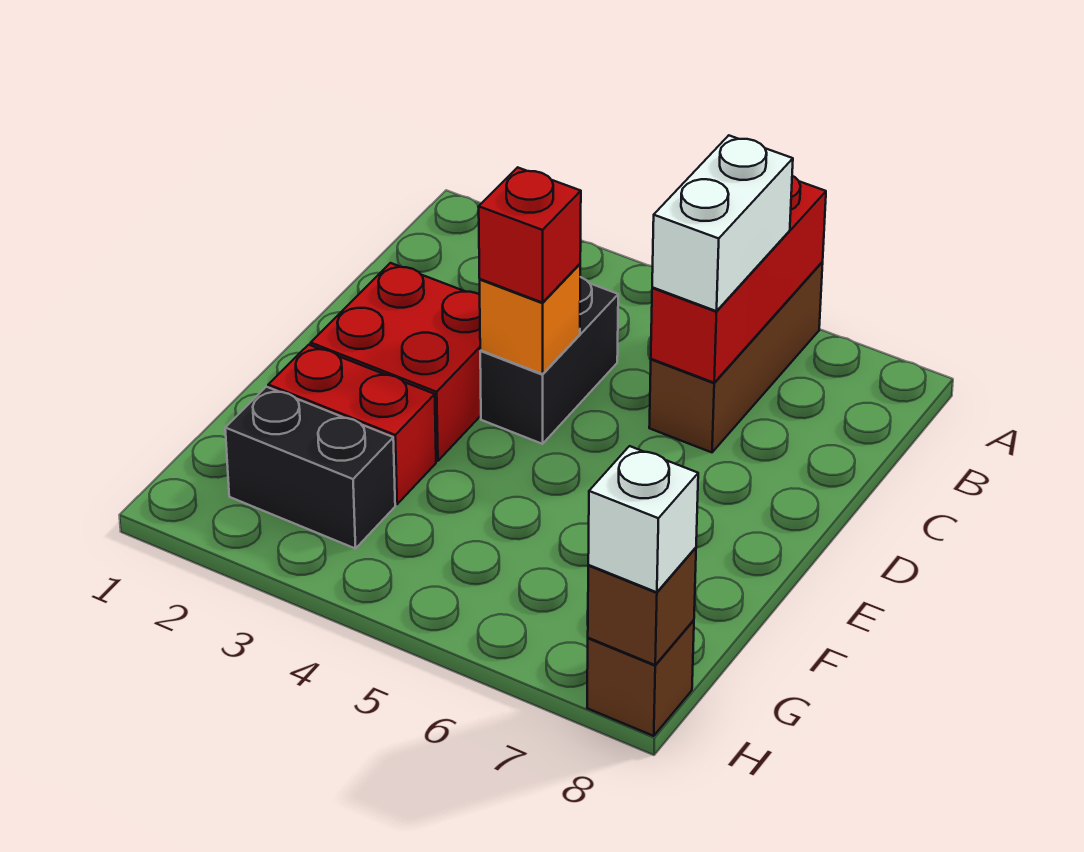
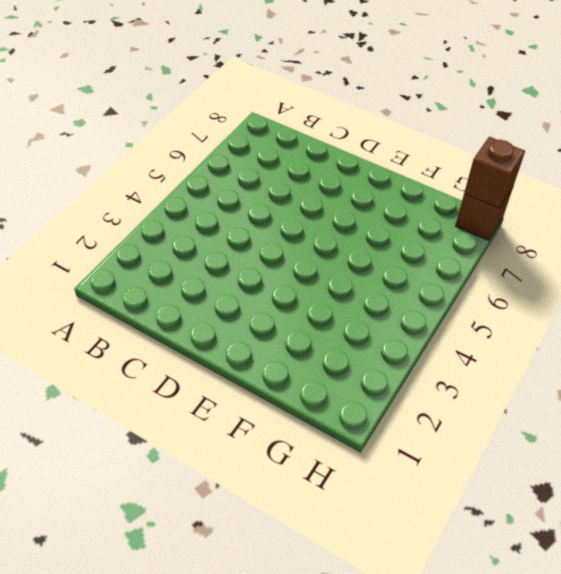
none -> brown brick A6:C6 level 1
none -> black brick C4:D4 level 1
none -> red brick D2:E3 level 1

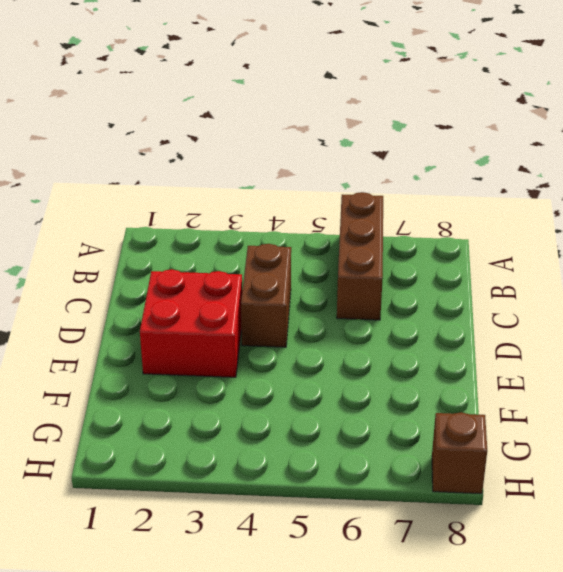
brown brick C4:D4 level 1 -> black brick C4:D4 level 1
none -> red brick F2:F3 level 1
none -> black brick G2:G3 level 1
none -> red brick A6:C6 level 2

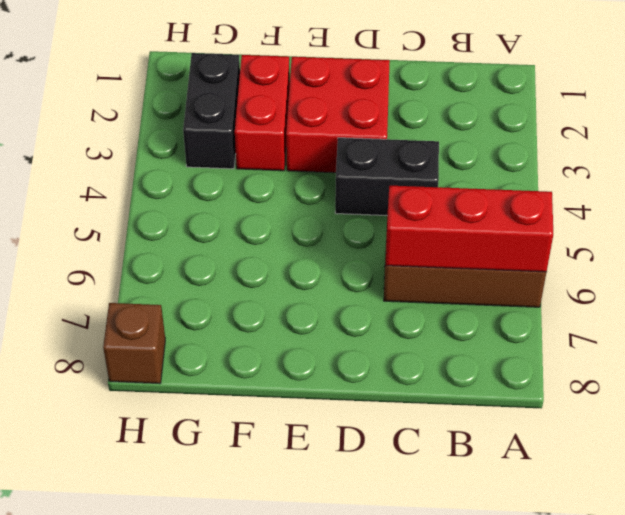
none -> orange brick D4 level 2
none -> brown brick H8 level 2
none -> white brick B6:C6 level 3

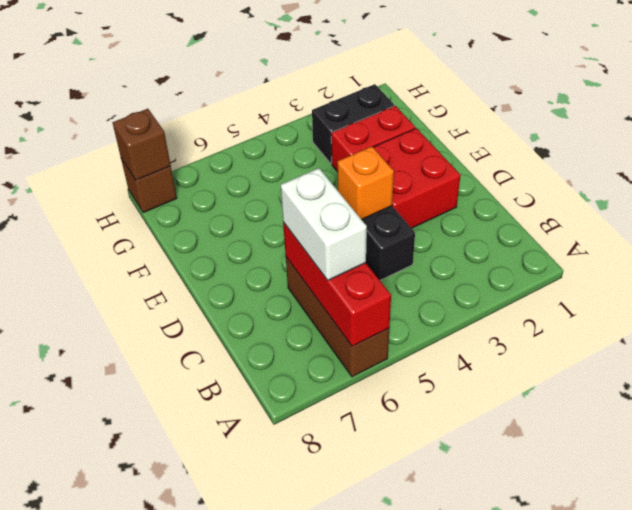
none -> red brick D4 level 3
none -> white brick H8 level 3

